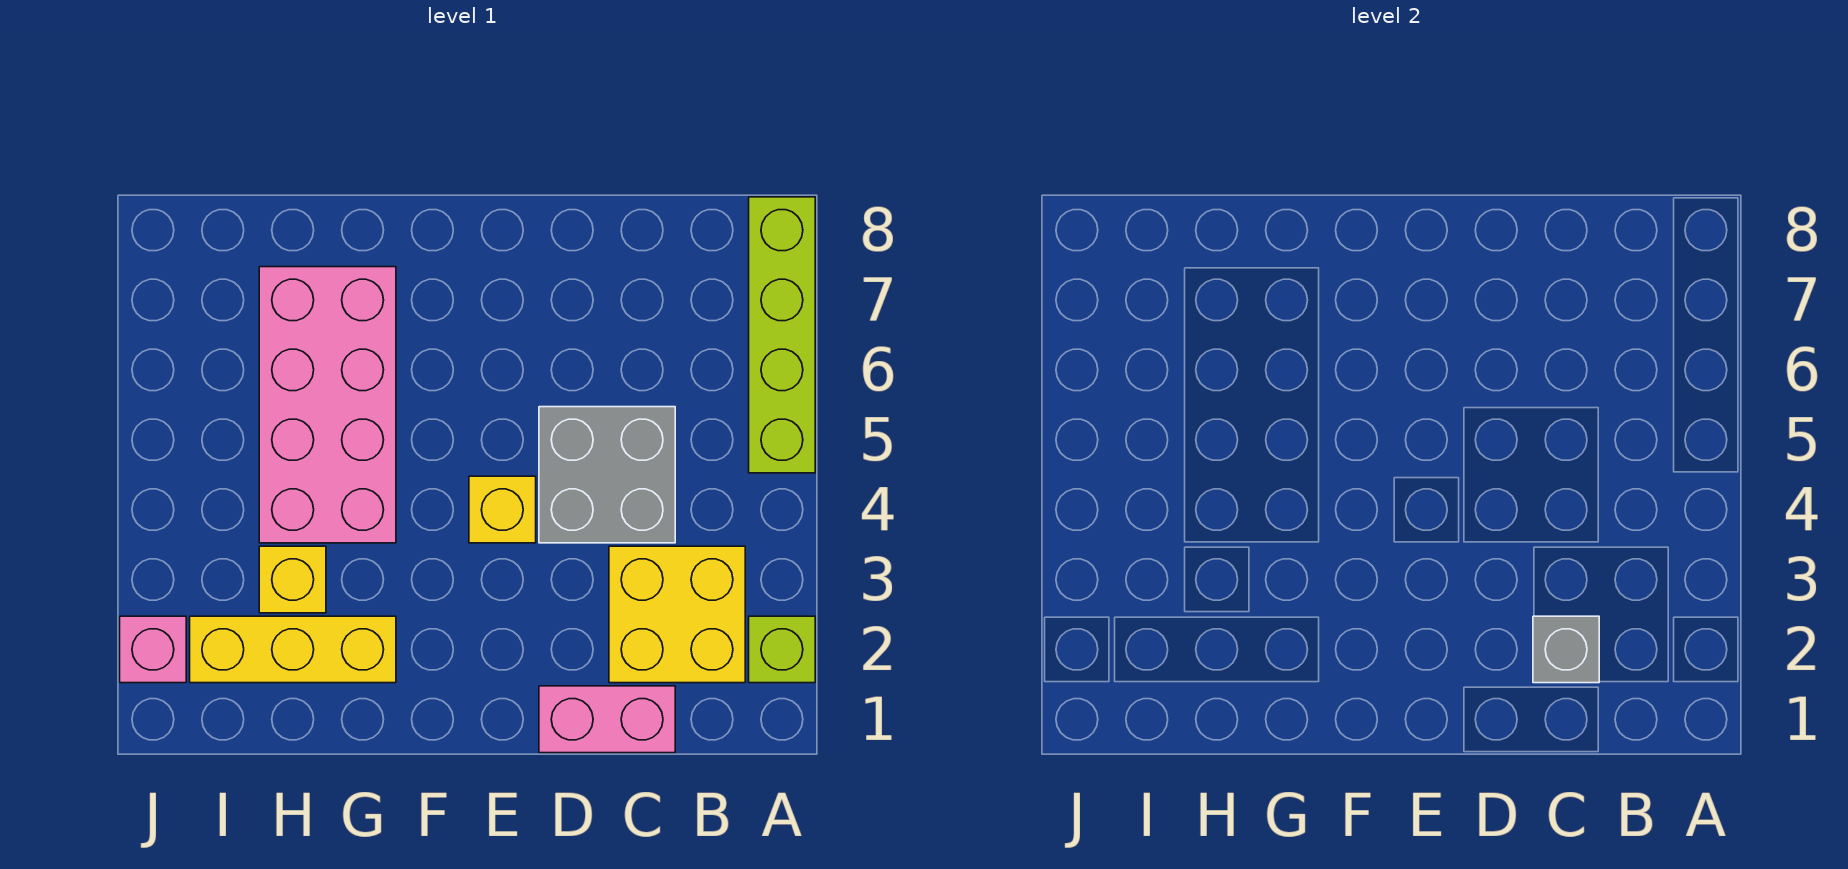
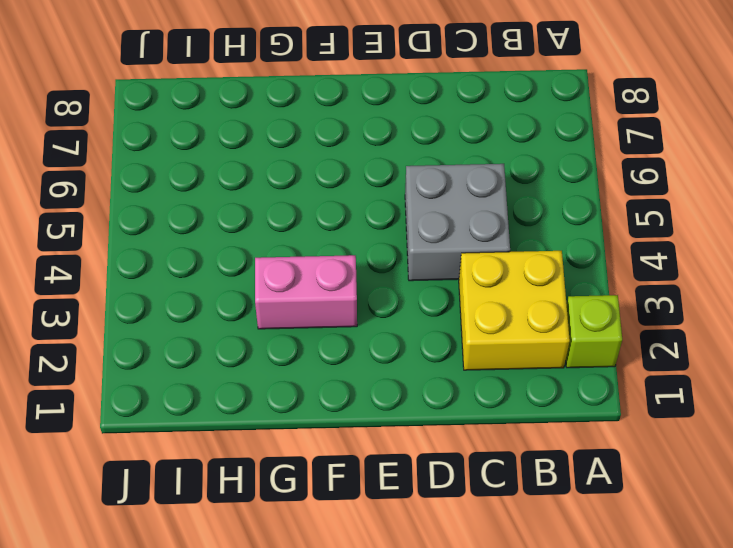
pink brick F3:G3 level 1 -> pink brick C1:D1 level 1
none -> lime brick A5:A8 level 1
none -> yellow brick E4 level 1

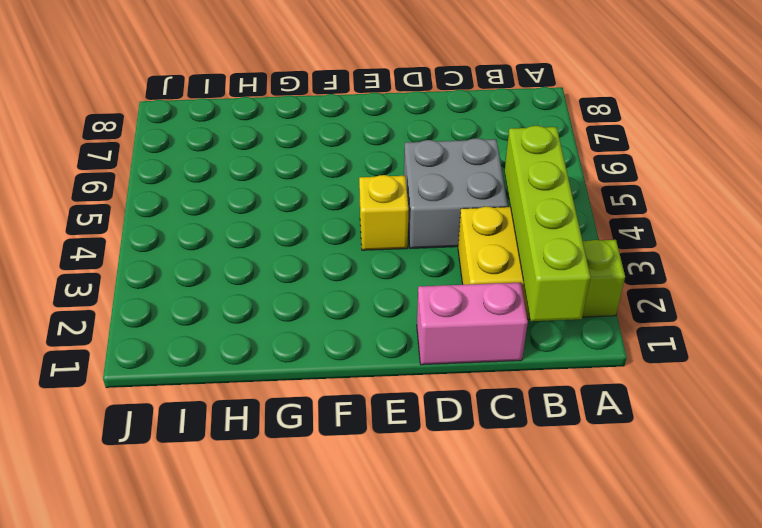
lime brick B1:B4 level 2 -> lime brick A5:A8 level 1
none -> yellow brick G2:I2 level 1
none -> pink brick G4:H7 level 1

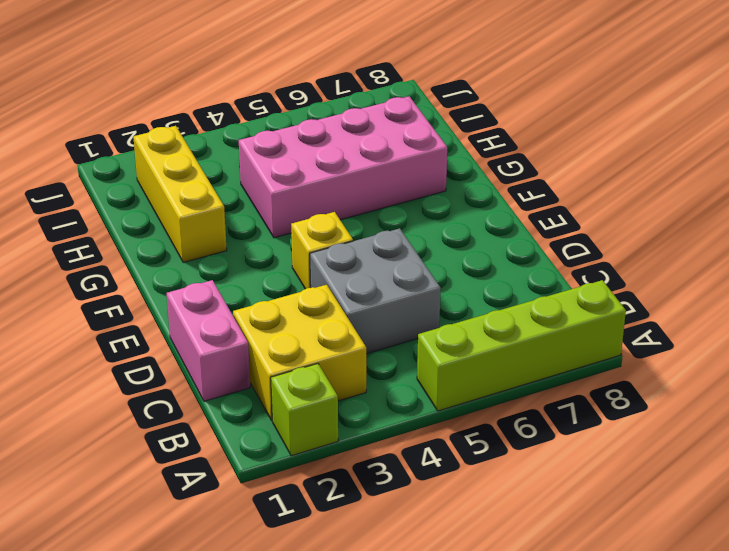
none -> yellow brick H3 level 1
none -> pink brick J2 level 1

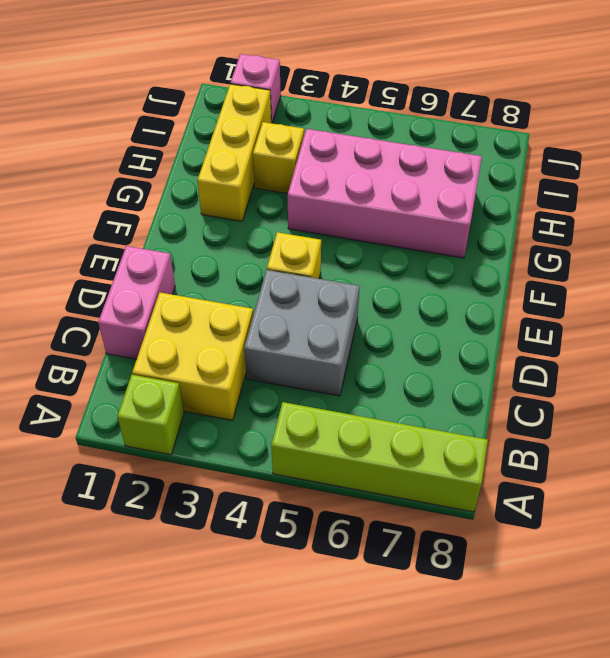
none -> grey brick C2 level 2

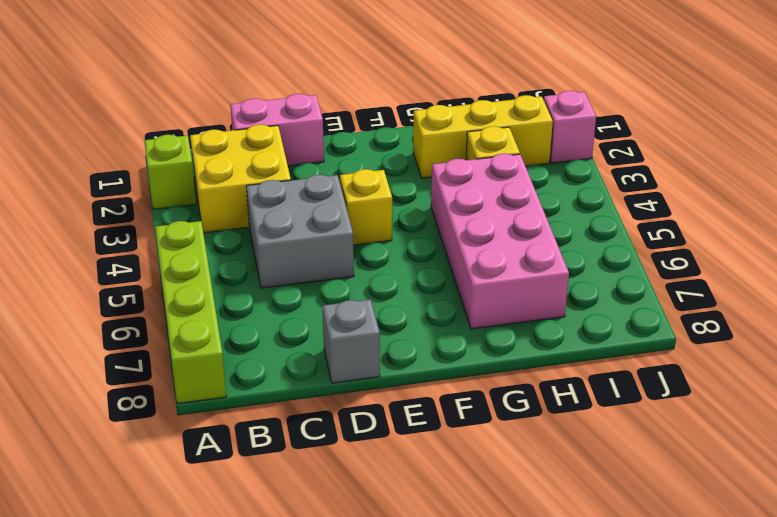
grey brick D8 level 1 -> grey brick C2 level 2

